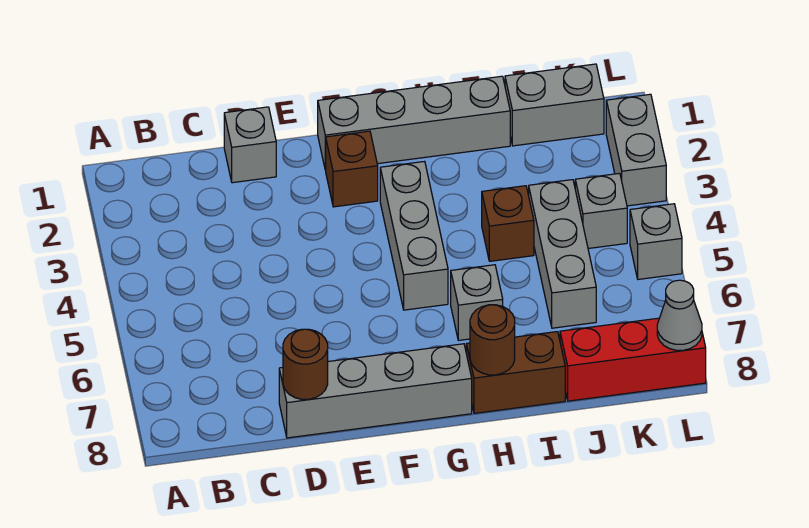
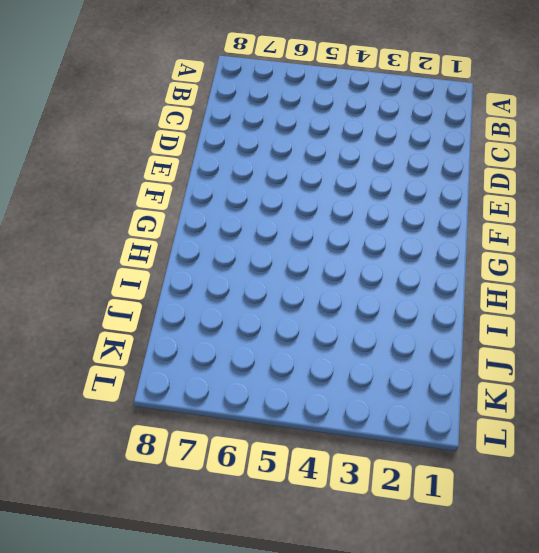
none -> grey brick D1 level 1
none -> grey brick D8:G8 level 1
none -> grey brick F1:I1 level 1

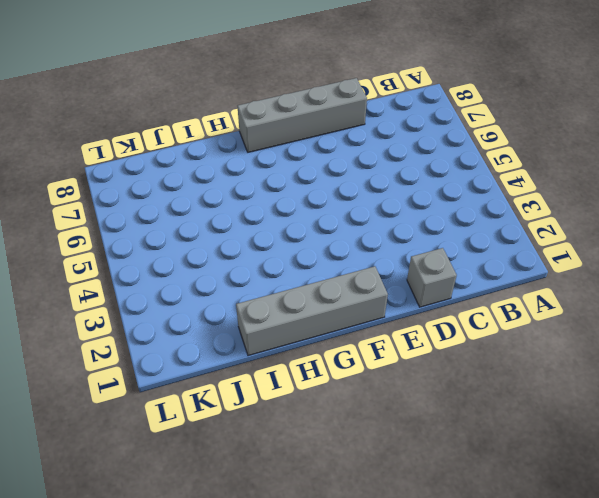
none -> brown brick F2 level 1
none -> grey brick G3:G5 level 1
none -> grey brick H6 level 1

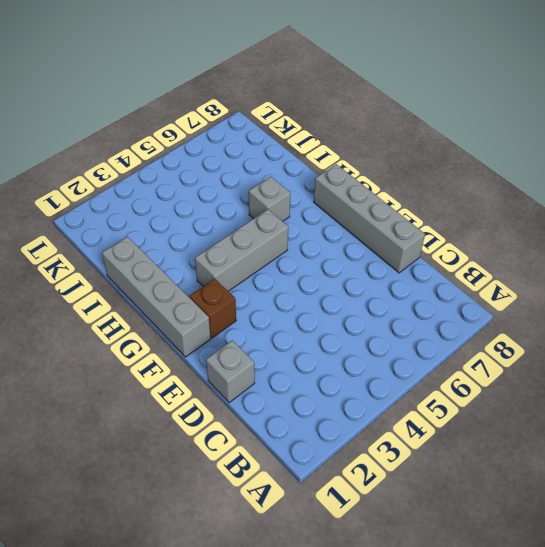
none -> brown brick H8:I8 level 1
none -> brown brick I4 level 1
none -> grey brick J1:K1 level 1

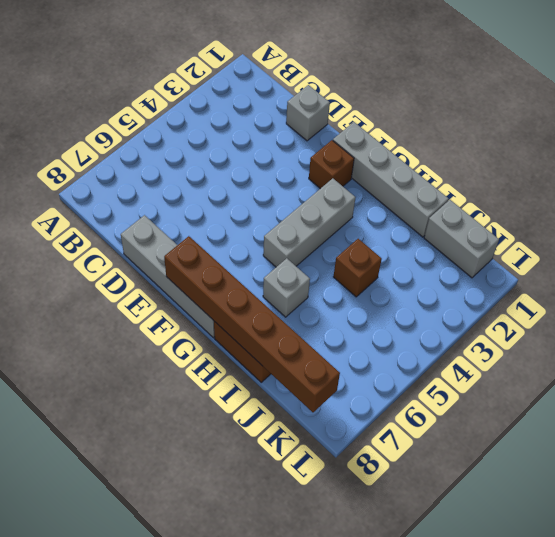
brown brick F8:K8 level 2 -> brown round brick H8 level 2
none -> grey brick J4:J6 level 1
none -> red brick J8:L8 level 1
none -> grey brick K4 level 1

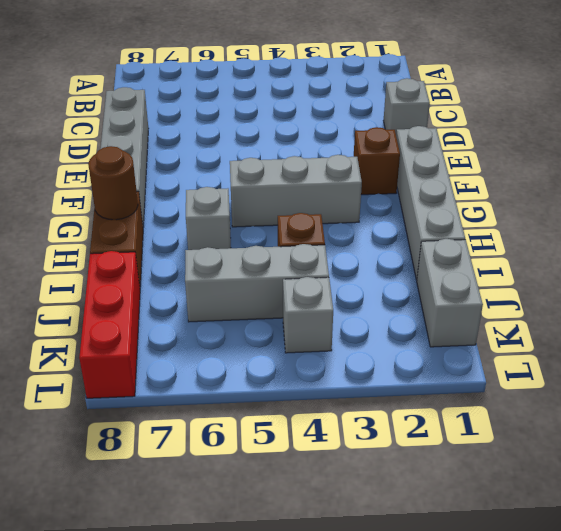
none -> grey brick L2:L3 level 1
none -> grey brick L5 level 1
none -> brown round brick D8 level 2

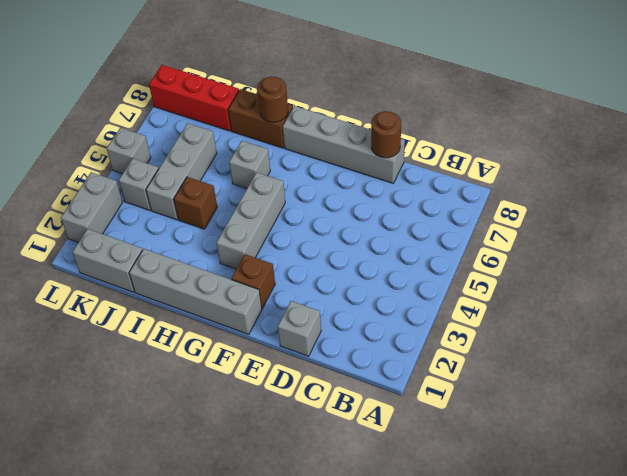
none -> grey cone L8 level 2

